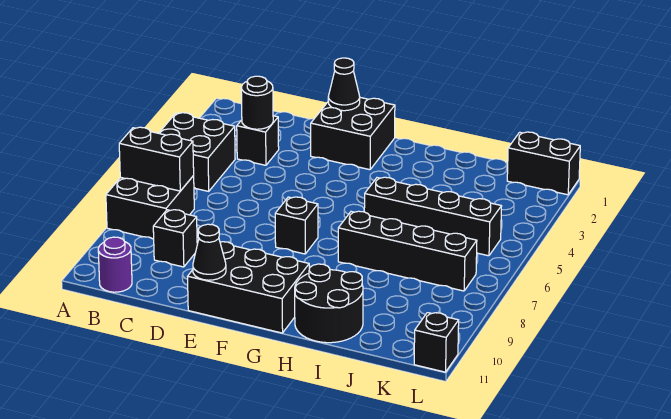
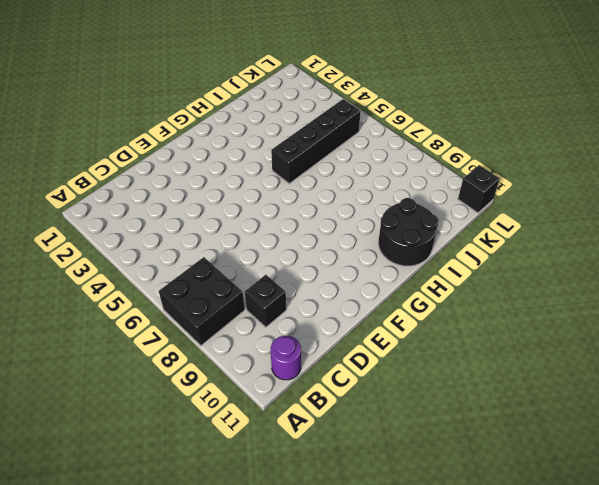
none -> black brick A4:B5 level 1
none -> black brick C3 level 1
none -> black brick E1:F2 level 1

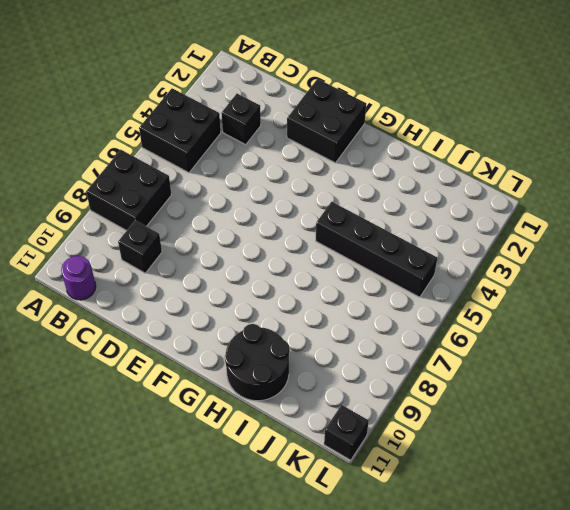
none -> black brick E10:G11 level 1
none -> black brick F7 level 1
none -> black brick H7:K7 level 1

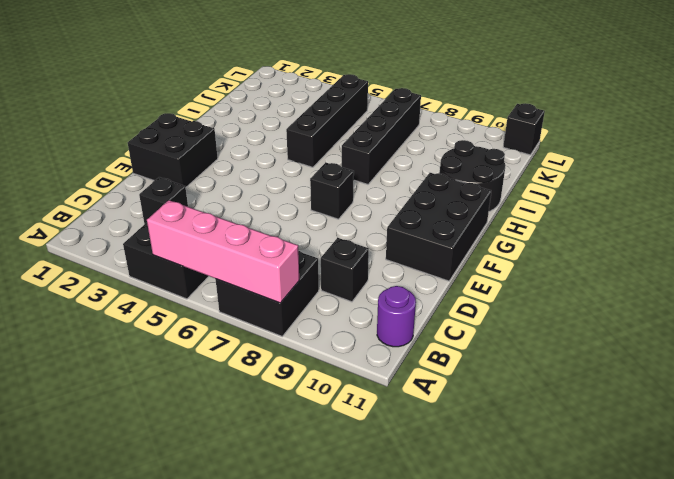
pink brick A5:A8 level 2 -> black brick A7:B7 level 2
none -> black brick K1:L1 level 1
none -> black round brick C3 level 2
none -> black cone E1 level 2

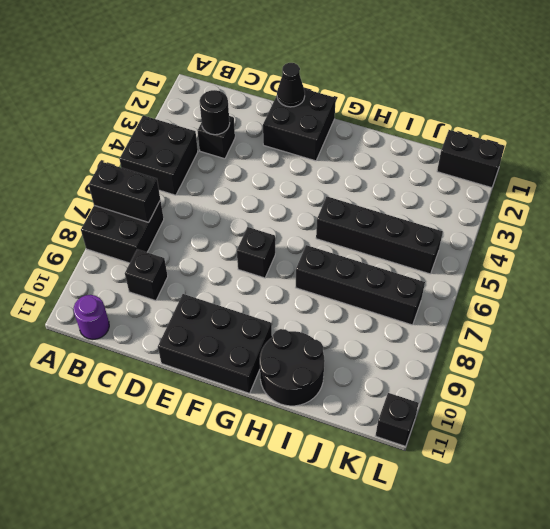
none -> black cone E11 level 2

